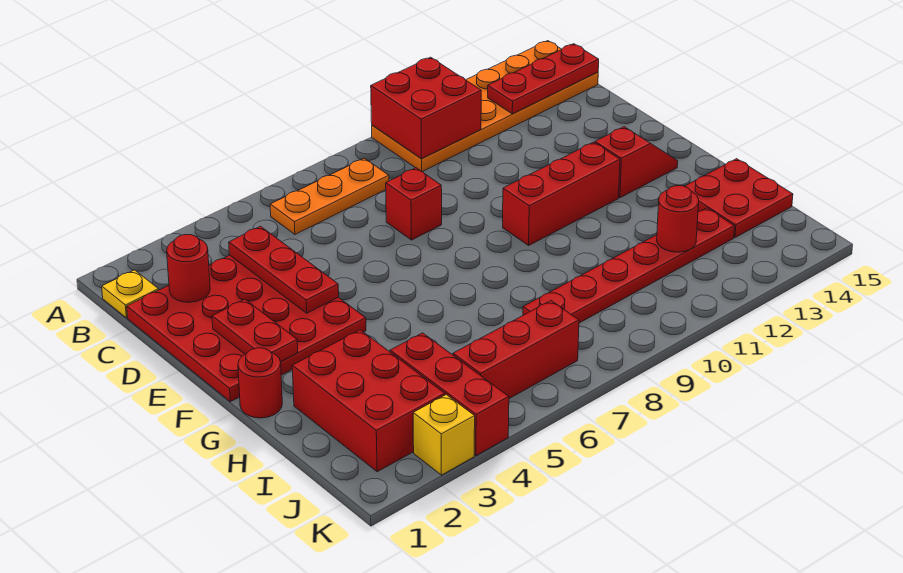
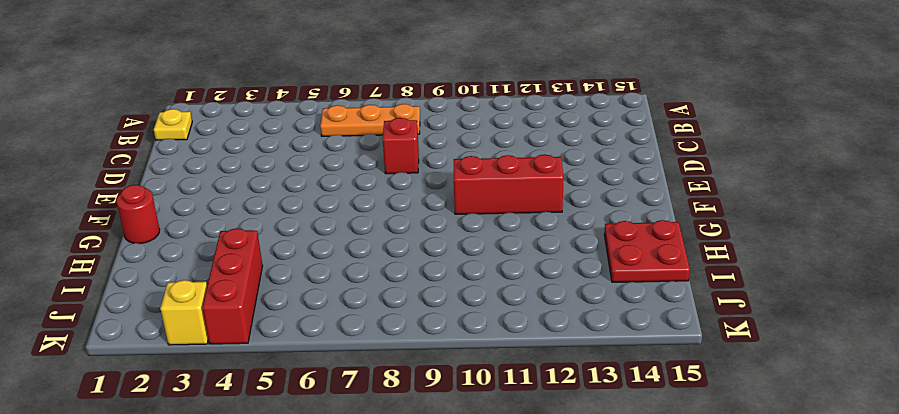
none -> orange plate A10:B15 level 1
none -> red plate C1:F4 level 1
none -> red slope F13:F14 level 1 top 13

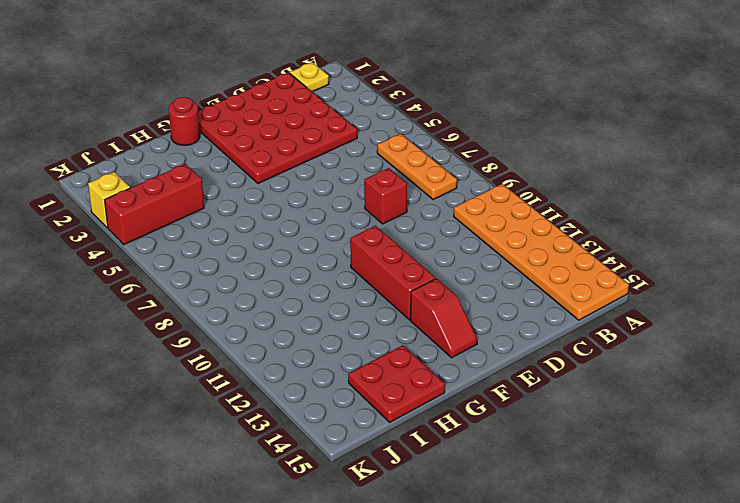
none -> red brick H2:J3 level 1
none -> red plate I8:I13 level 1
none -> red brick J5:J7 level 1

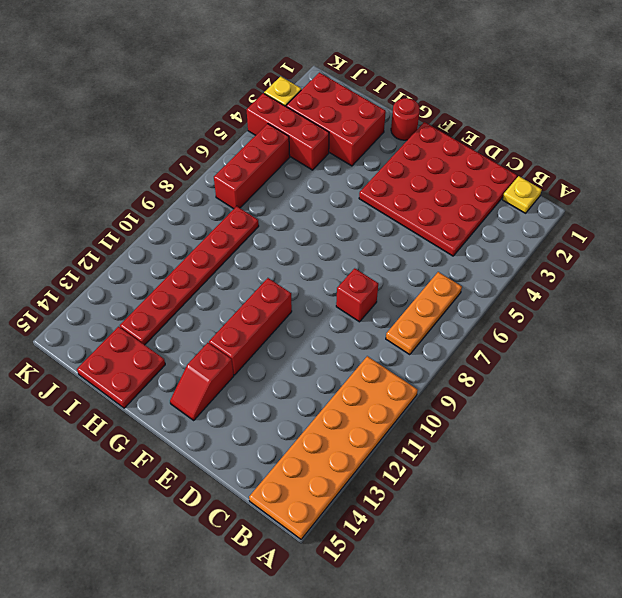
none -> red brick A10:B11 level 2
none -> red plate B13:B15 level 2
none -> red round brick C2 level 2

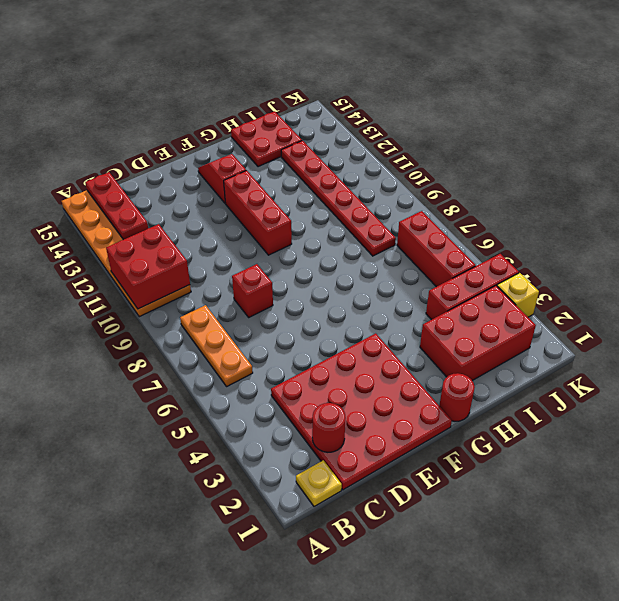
none -> red plate C4:E4 level 2
none -> red plate E2:F2 level 2
none -> red round brick I12 level 2

